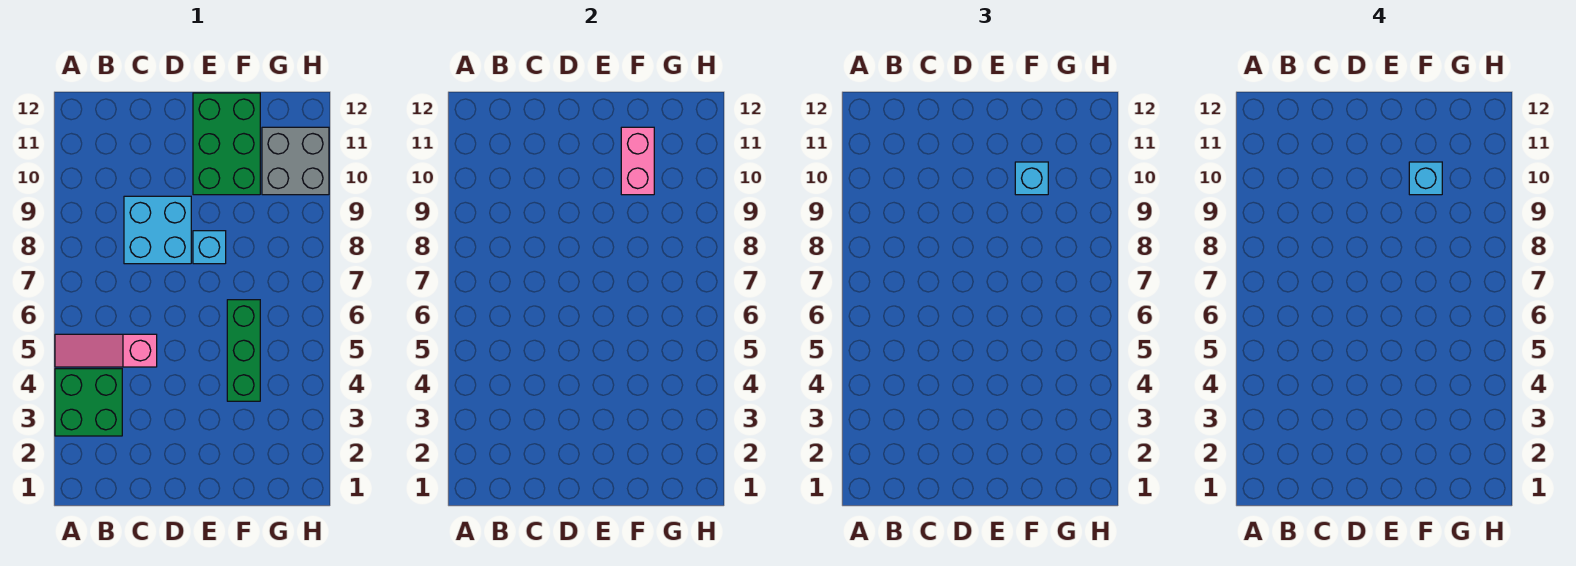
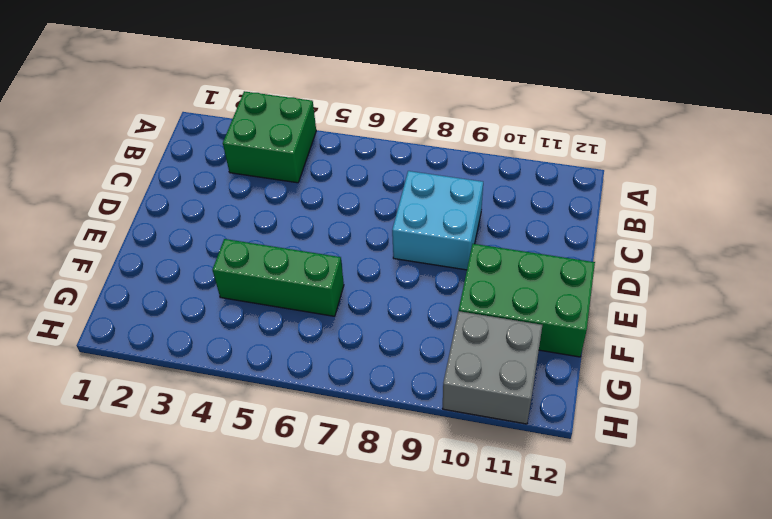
none -> pink slope A5:C5 level 1 top C
none -> cyan brick E8 level 1

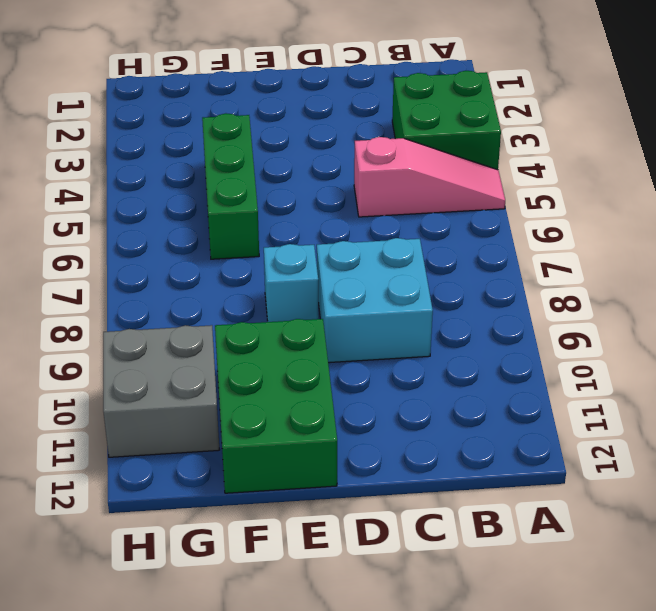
none -> pink brick F10:F11 level 2
none -> cyan brick F10 level 3

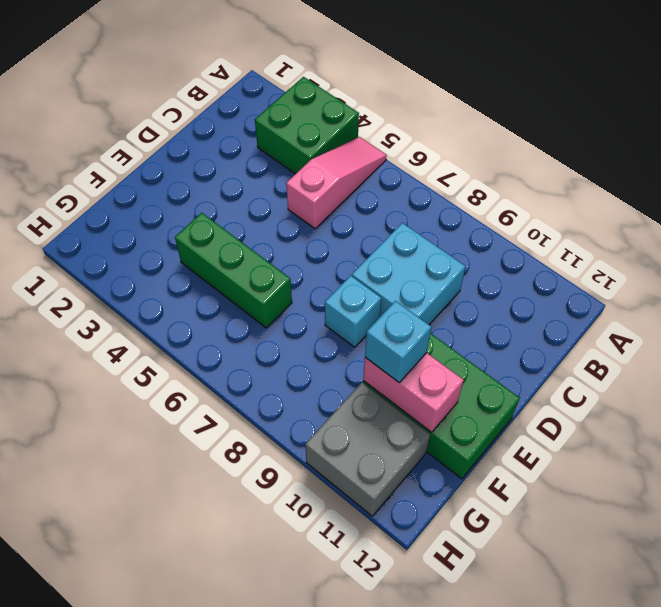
none -> cyan brick F10 level 4

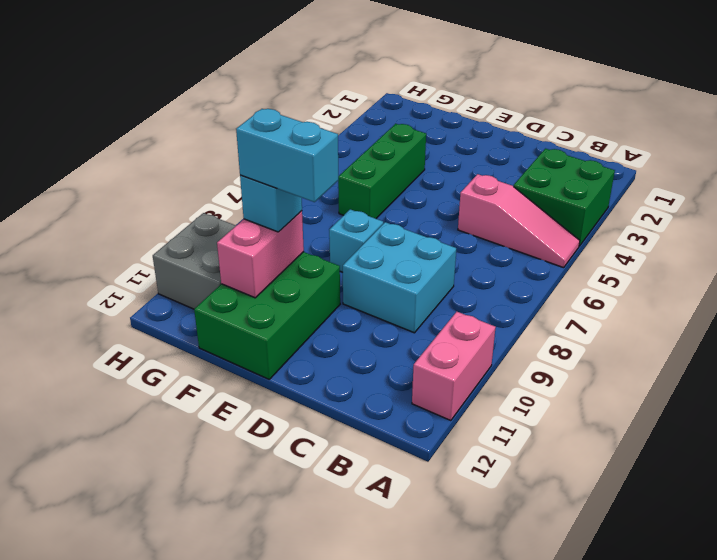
pink brick A10:A11 level 1 -> none
cyan brick E10:F10 level 4 -> cyan brick F10 level 4

